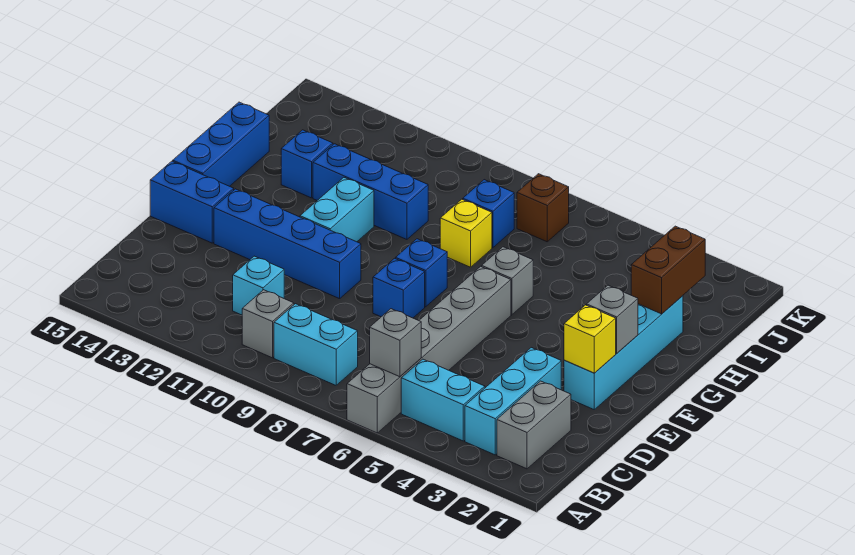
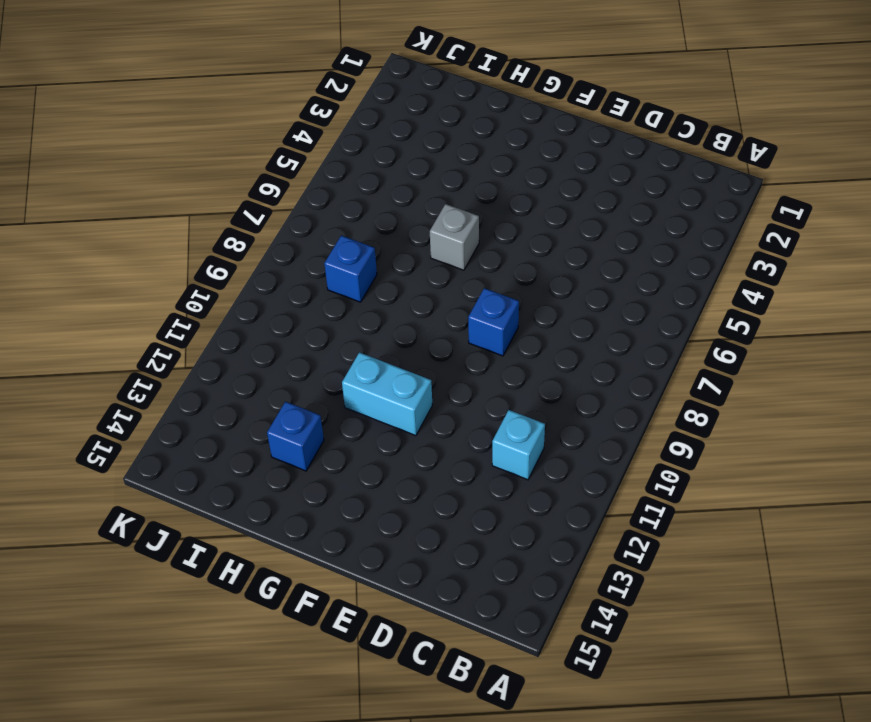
none -> grey brick A6:F6 level 1
none -> grey brick B2:C2 level 1
none -> cyan brick B3:D3 level 1

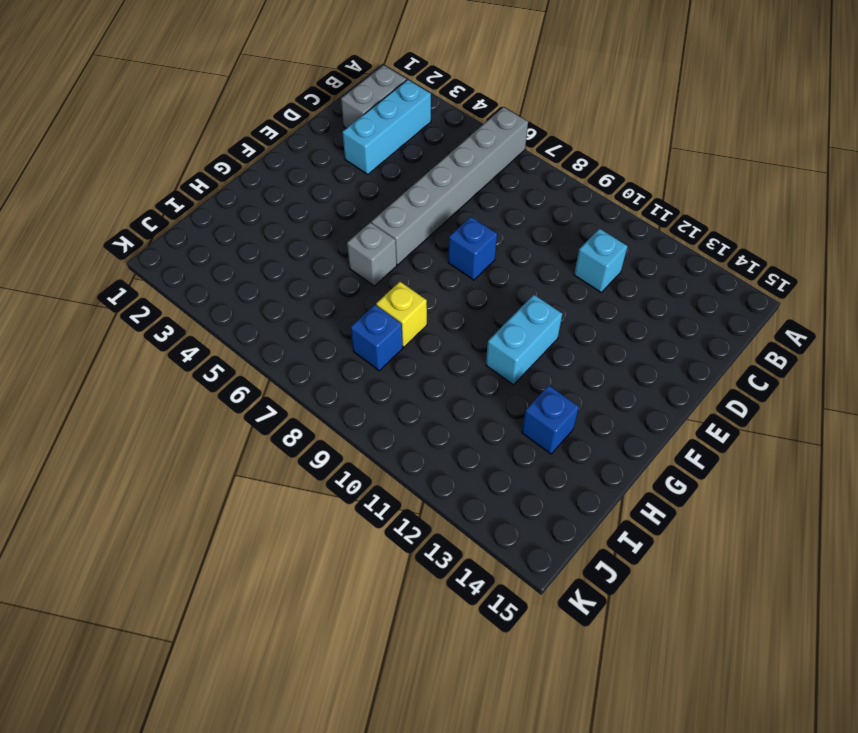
none -> cyan brick B4:B5 level 1
none -> cyan brick B8:B9 level 1
none -> grey brick B10 level 1

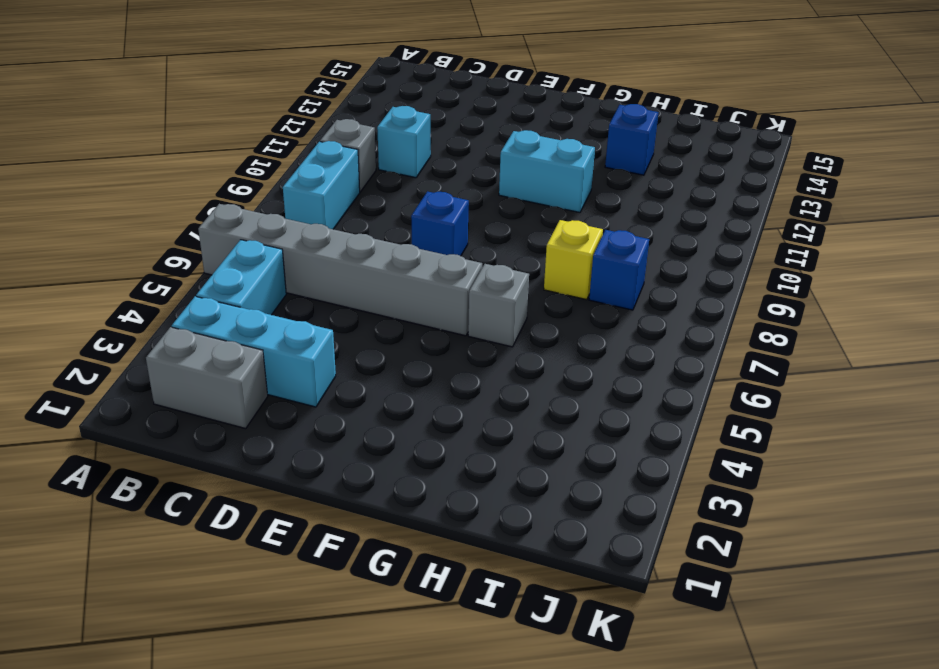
none -> cyan brick E2:H2 level 1
none -> blue brick E10:E13 level 1
none -> blue brick E14:E15 level 1

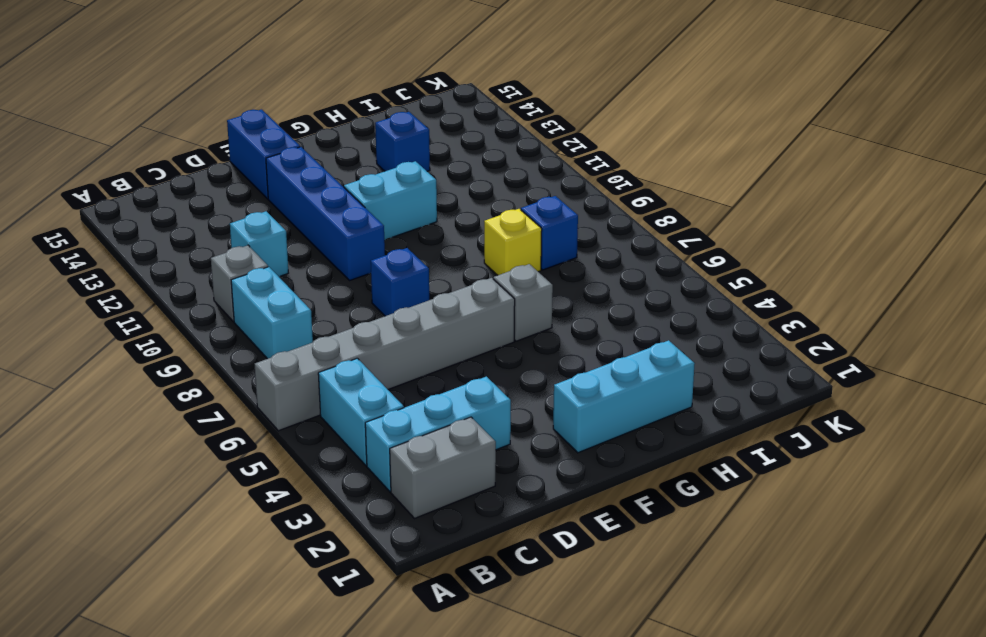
cyan brick F2:H2 level 1 -> cyan brick E2:H2 level 1
none -> blue brick F8 level 1
none -> blue brick F15:H15 level 1
none -> blue brick H10:H12 level 1

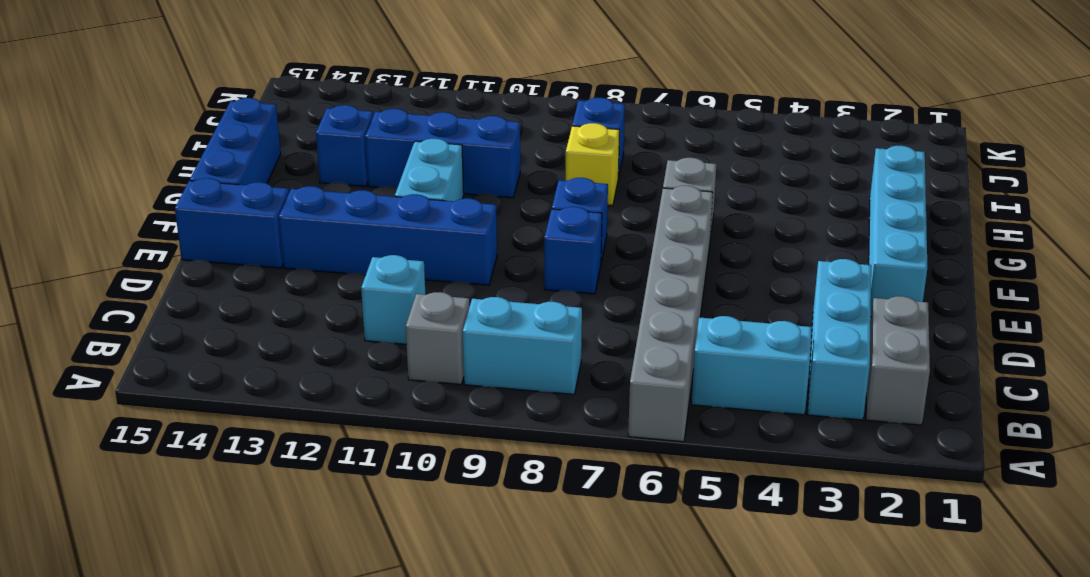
none -> brown brick J7 level 1
none -> grey brick B6 level 2
none -> yellow brick E2 level 2

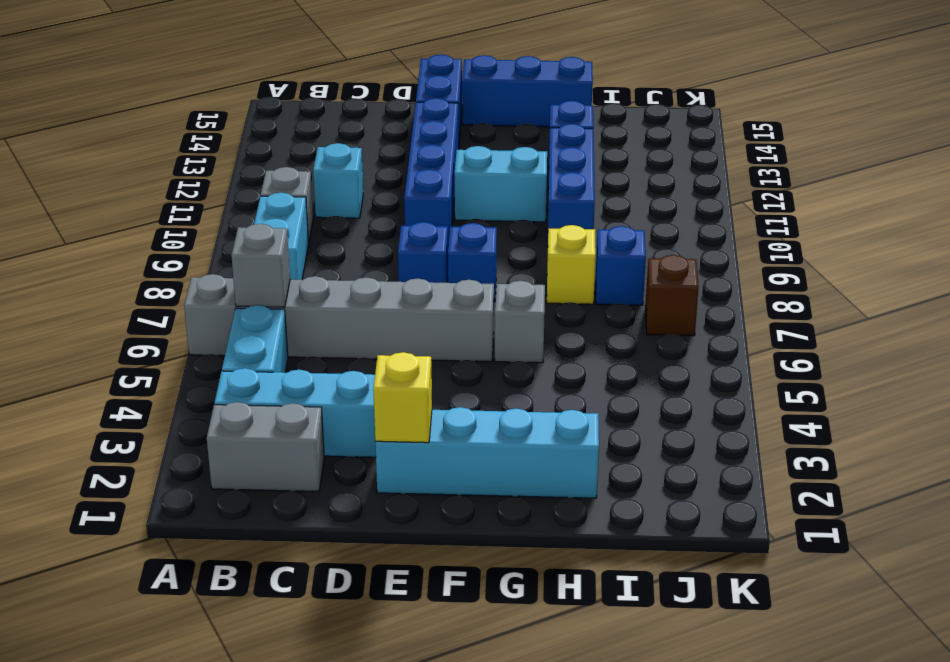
none -> grey brick F2 level 2
none -> brown brick H2:I2 level 2

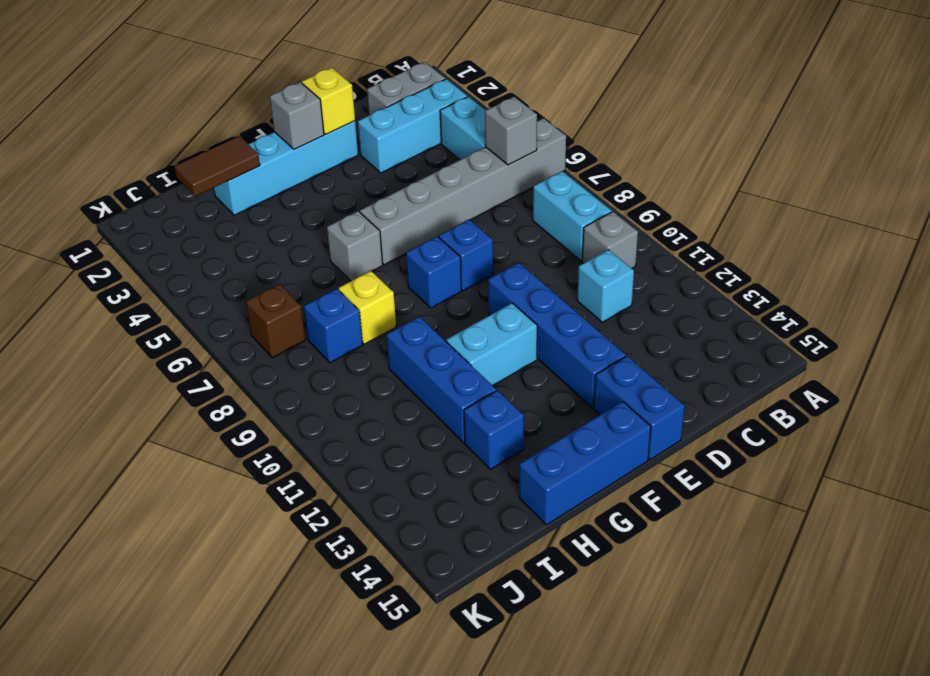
brown tile H2:I2 level 2 -> brown brick H2:I2 level 2

